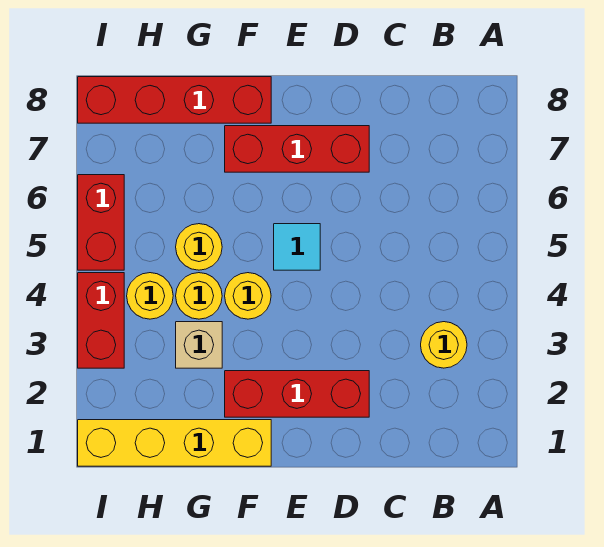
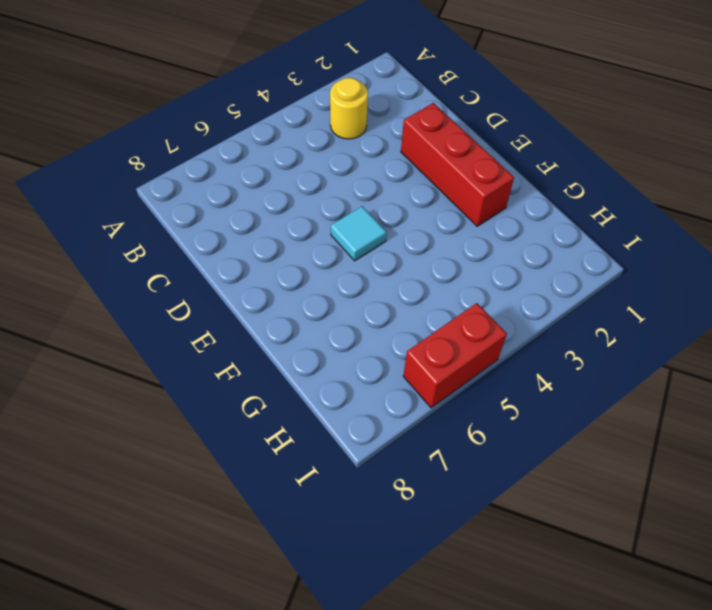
none -> red brick D7:F7 level 1
none -> yellow brick F1:I1 level 1
none -> yellow round brick F4 level 1

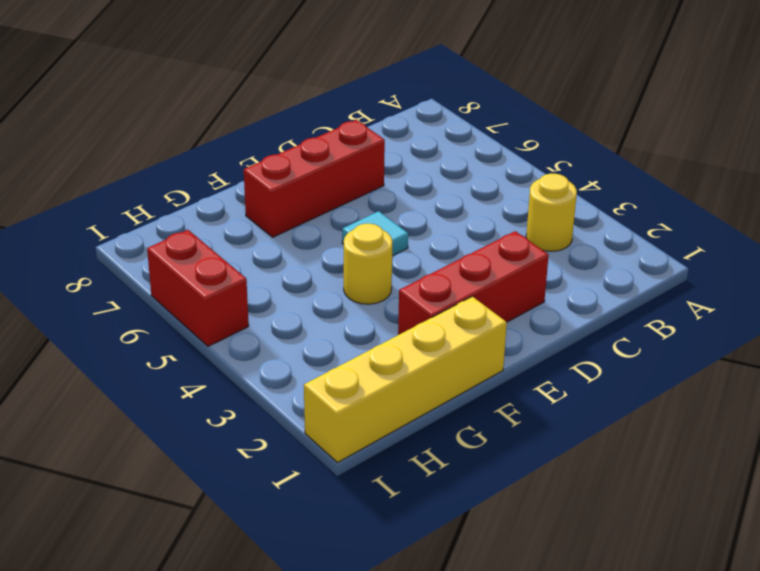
none -> red brick F8:I8 level 1
none -> tan brick G3 level 1
none -> yellow round brick G4 level 1

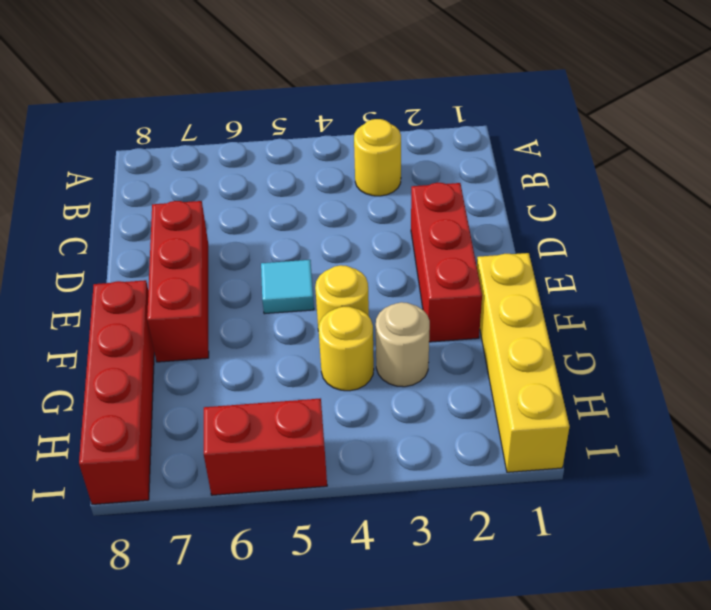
tan round brick G3 level 1 -> tan brick G3 level 1
none -> yellow round brick G5 level 1
none -> yellow round brick H4 level 1
none -> red brick I3:I4 level 1

